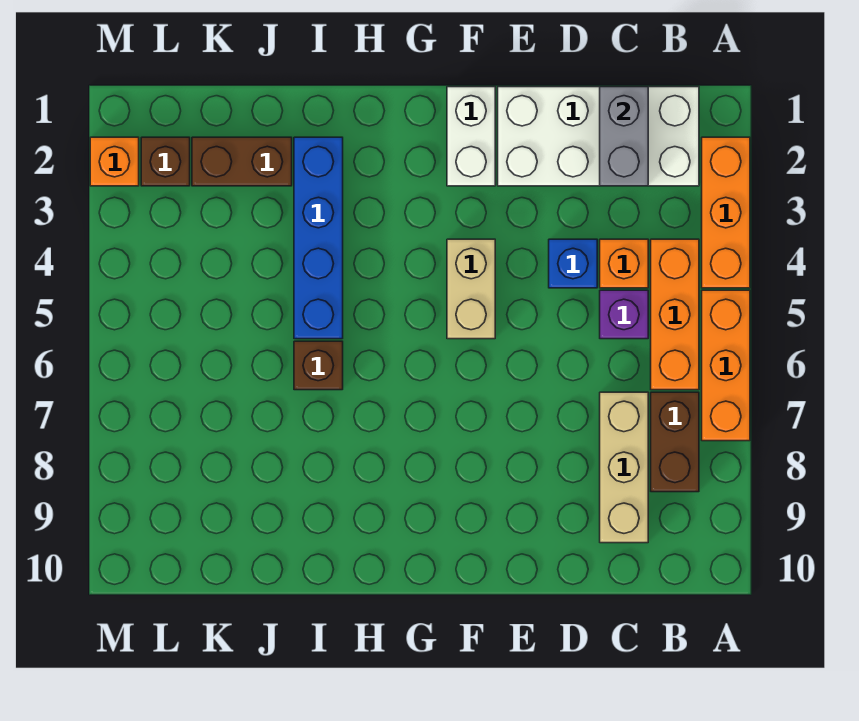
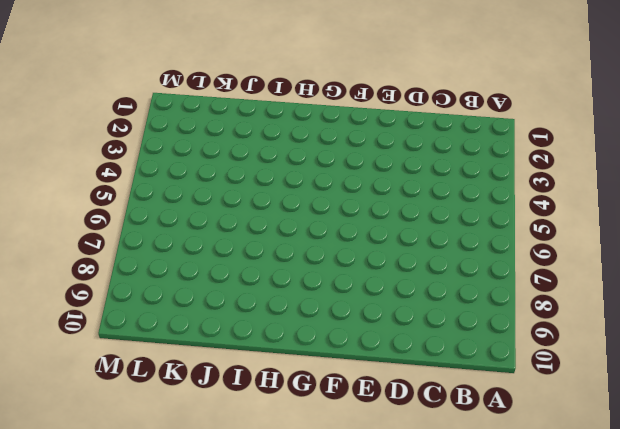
none -> orange brick A2:A4 level 1
none -> orange brick A5:A7 level 1
none -> white brick B1:E2 level 1

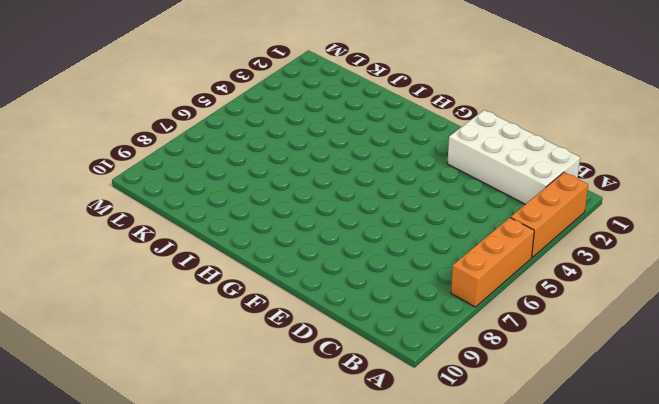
none -> orange brick B4:B6 level 1
none -> brown brick B7:B8 level 1
none -> orange brick C4 level 1

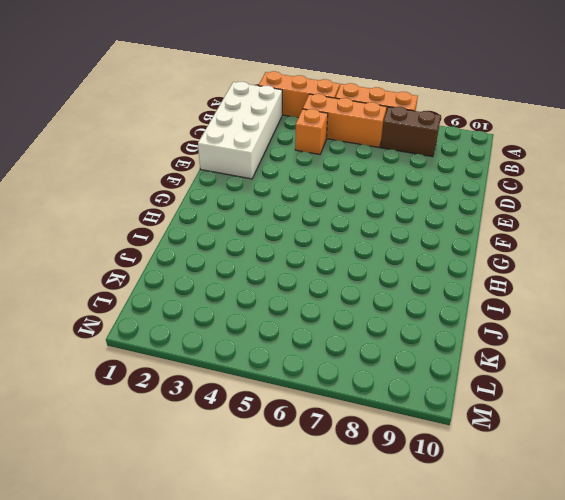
none -> purple brick C5 level 1
none -> tan brick C7:C9 level 1
none -> blue brick D4 level 1

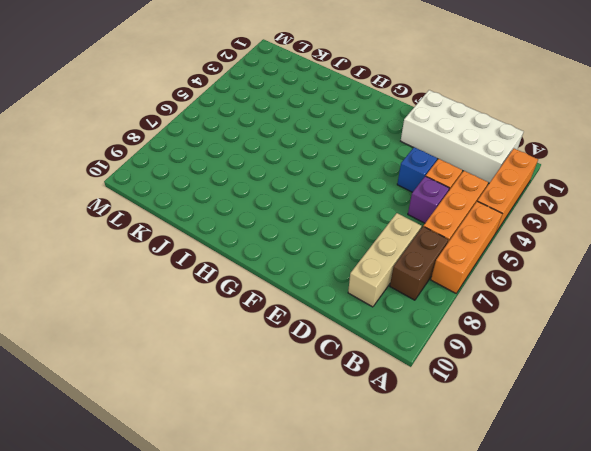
none -> white brick F1:F2 level 1
none -> tan brick F4:F5 level 1
none -> blue brick I2:I5 level 1

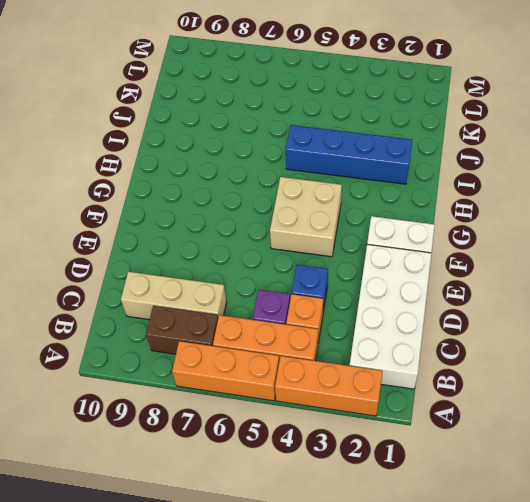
tan brick F4:G5 level 1 -> tan brick F4:F5 level 1
none -> brown brick I6 level 1
none -> brown brick J2:K2 level 1
none -> brown brick L2 level 1

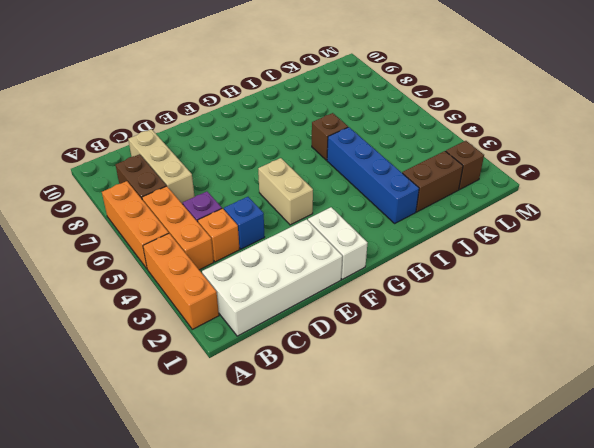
none -> orange brick M2 level 1
none -> grey brick C1:C2 level 2

